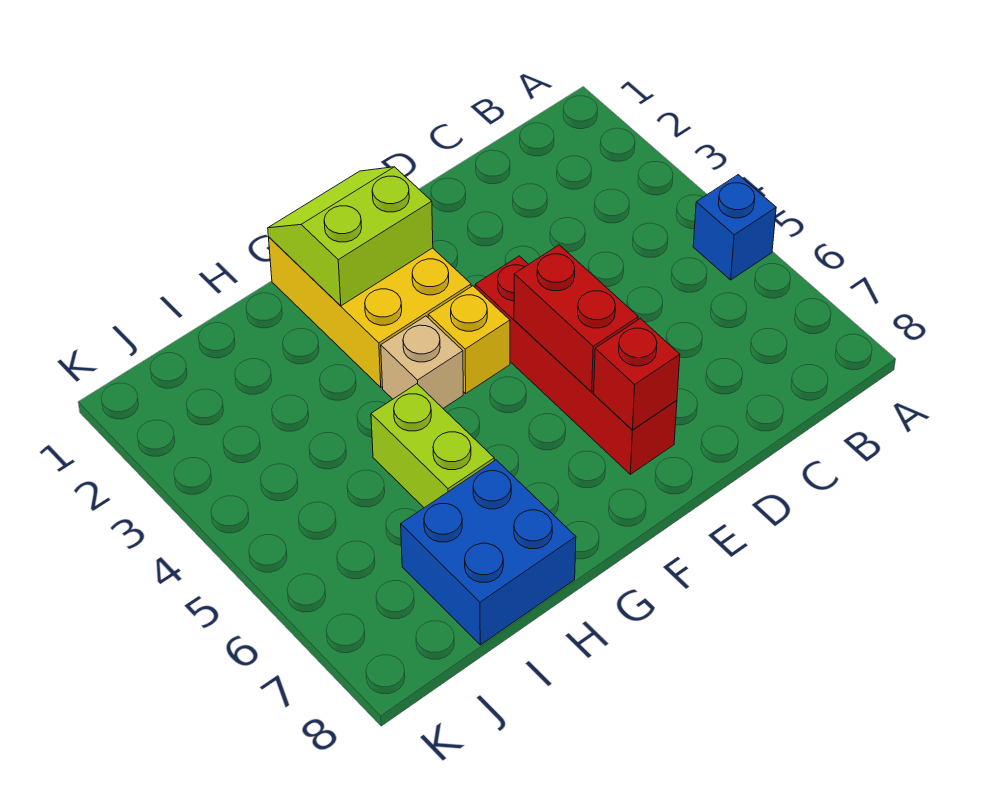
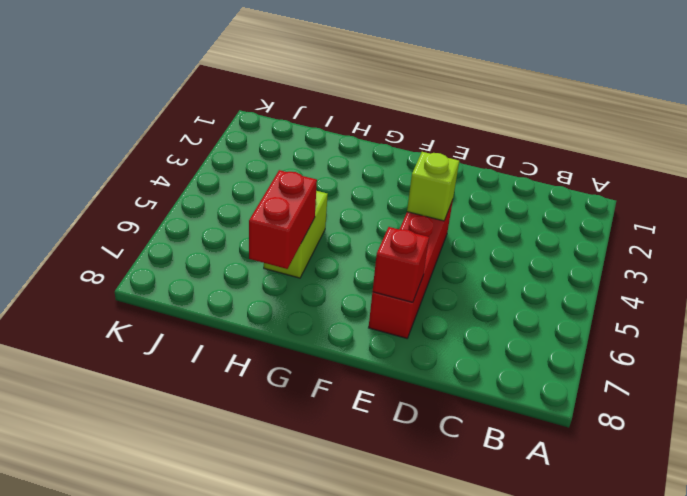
lime brick E4 level 2 -> none
red brick H6:H7 level 2 -> red brick E5:E6 level 2
none -> blue brick A5 level 1
none -> yellow brick F1:G3 level 1

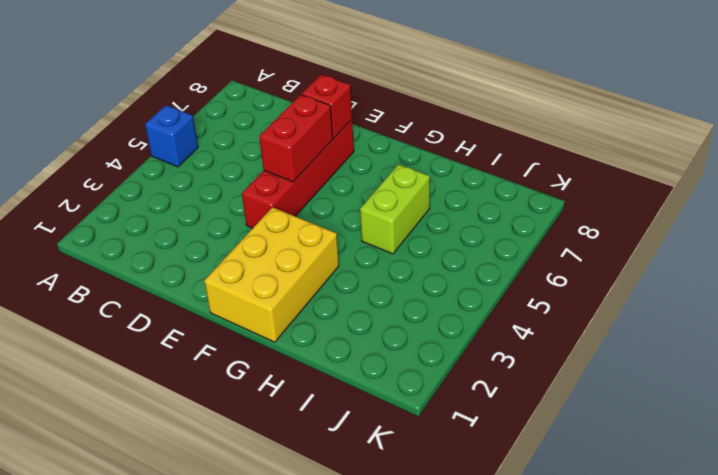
none -> yellow brick F4 level 1
none -> tan brick G4 level 1

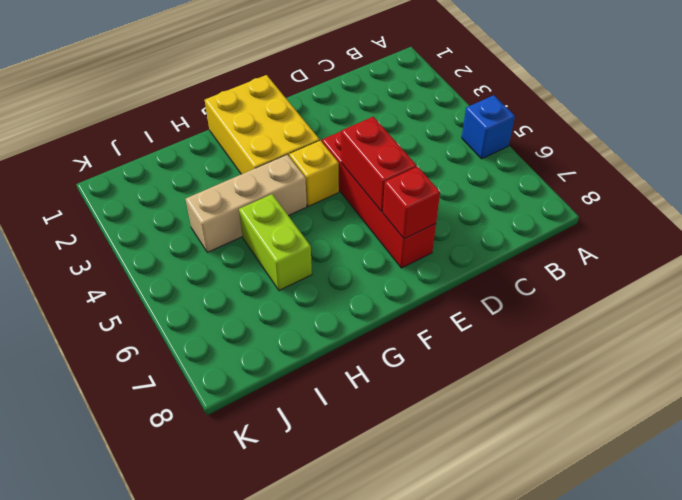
tan brick G4:I4 level 1 -> tan brick G4 level 1
none -> blue brick H7:I8 level 1
none -> lime slope F1:G2 level 2 top 2

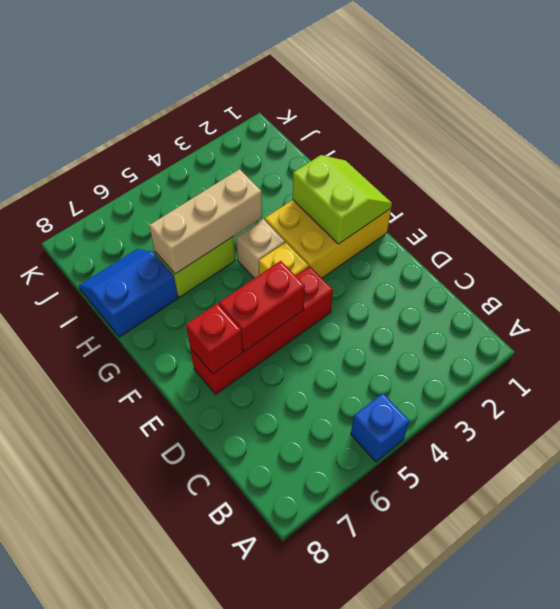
tan brick H4:H6 level 2 -> none
blue slope H7:I8 level 1 top H -> blue brick H7:I8 level 1

